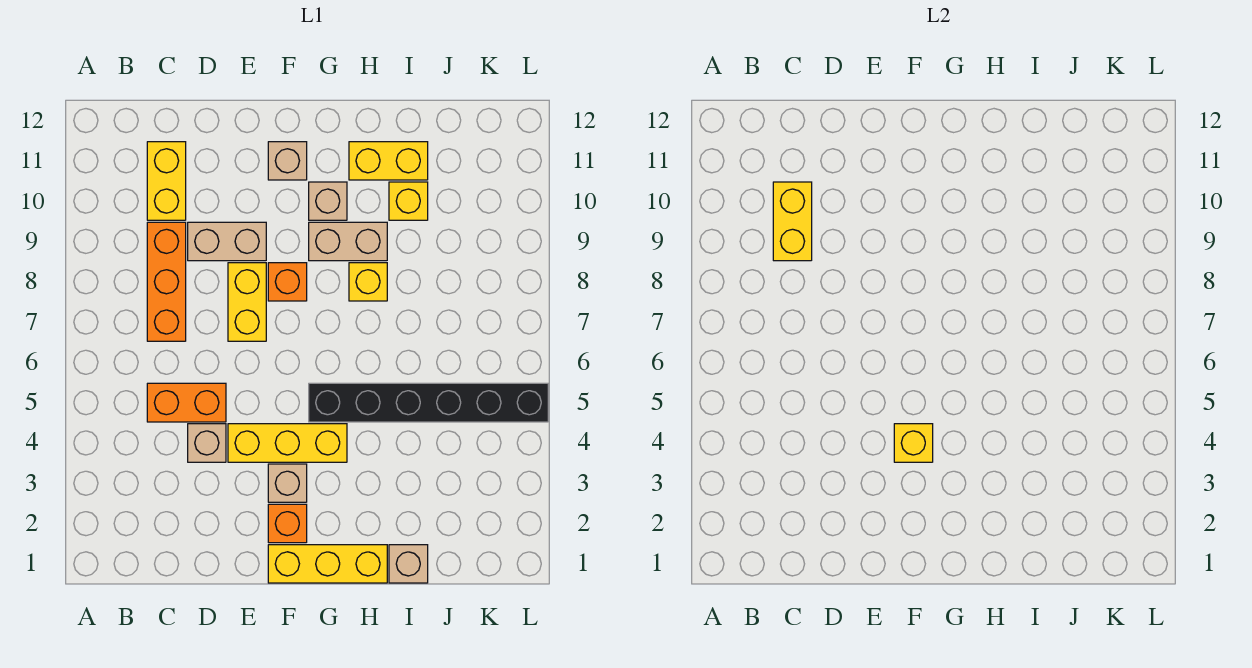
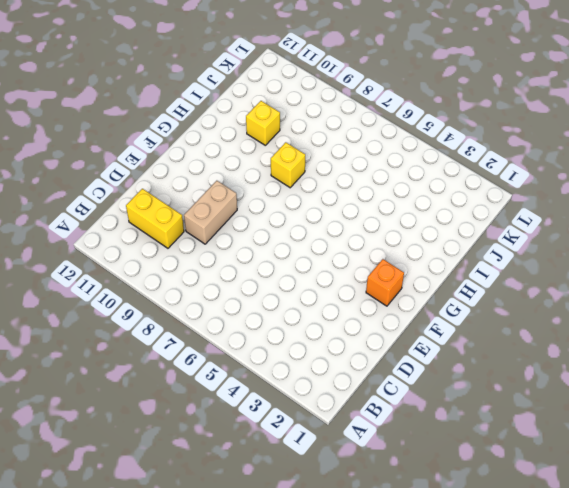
none -> orange brick C5:D5 level 1
none -> orange brick C7:C9 level 1
none -> tan brick D4 level 1

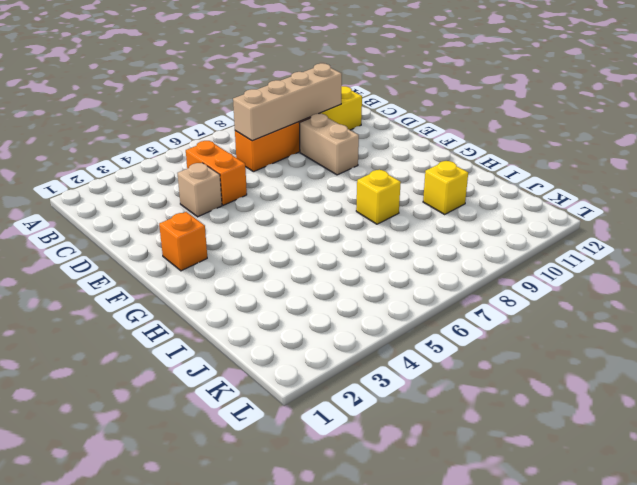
tan brick C7:C10 level 2 -> yellow brick C9:C10 level 2
none -> yellow brick E4:G4 level 1
none -> yellow brick E7:E8 level 1
none -> yellow brick F1:H1 level 1

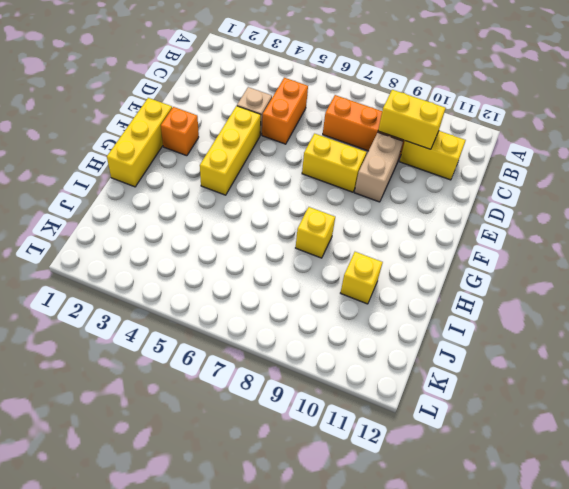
none -> tan brick F3 level 1
none -> orange brick F8 level 1
none -> tan brick F11 level 1

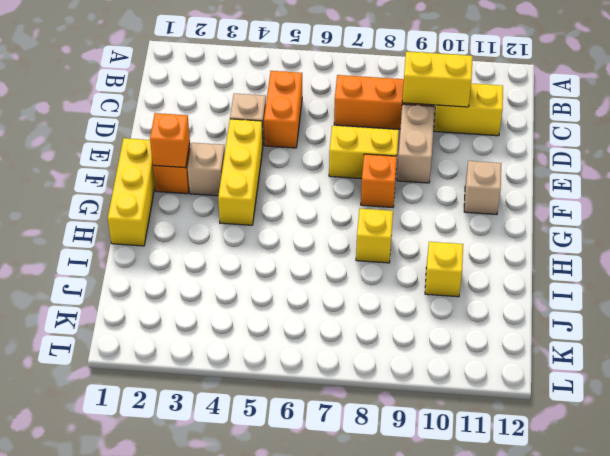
orange brick F2 level 2 -> none
none -> black brick G5:L5 level 1
none -> tan brick G9:H9 level 1
none -> tan brick G10 level 1

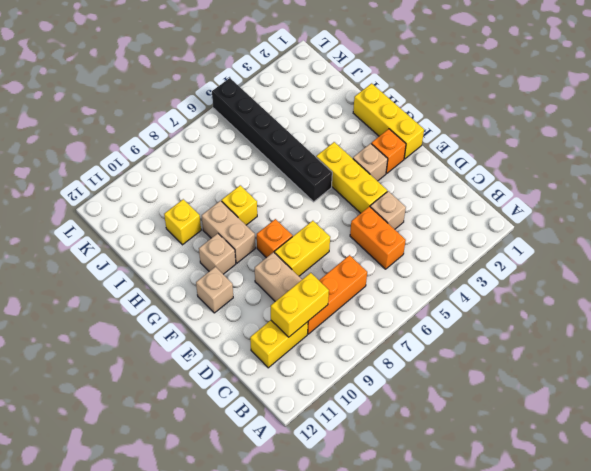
none -> yellow brick H11:I11 level 1
none -> tan brick I1 level 1
none -> yellow brick F4 level 2

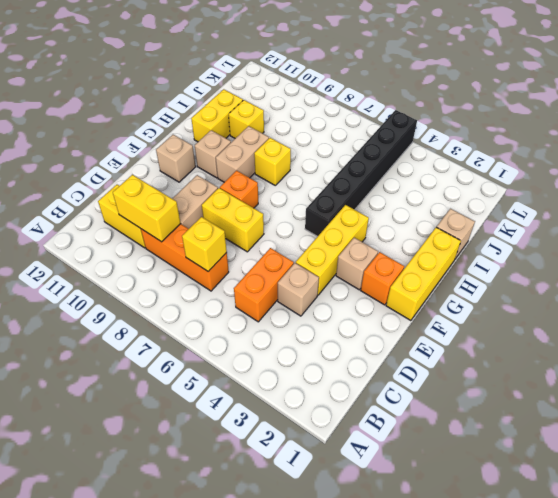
yellow brick C7 level 2 -> yellow brick F4 level 2

